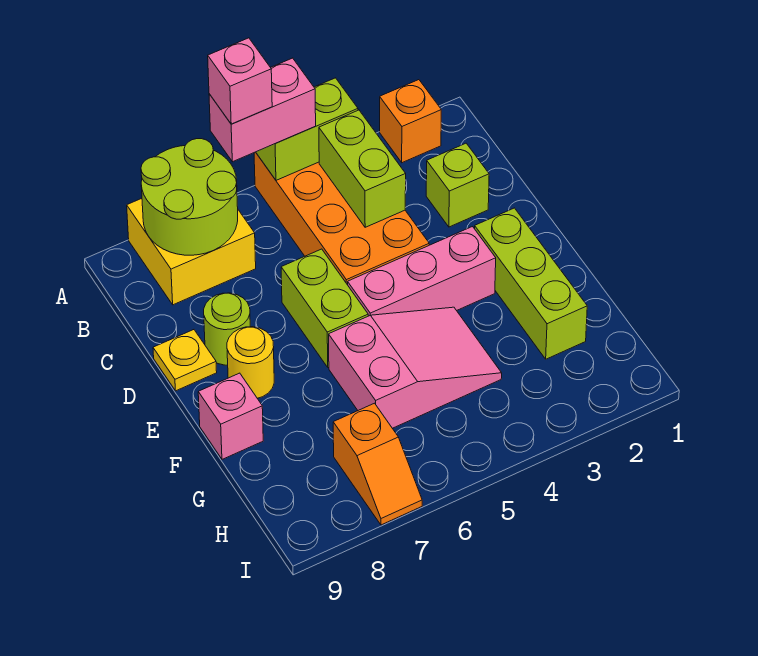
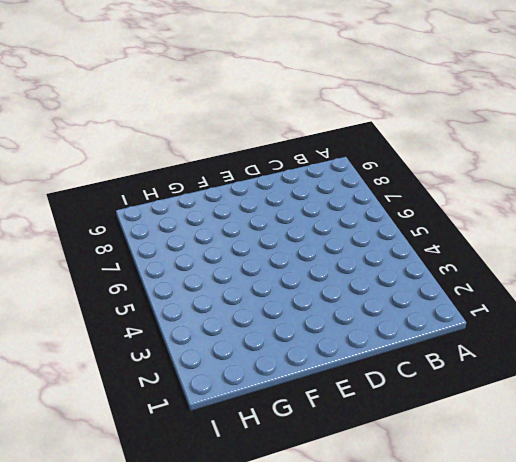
none -> orange brick A2 level 1
none -> orange brick A4:D5 level 1
none -> yellow brick A7:B8 level 1

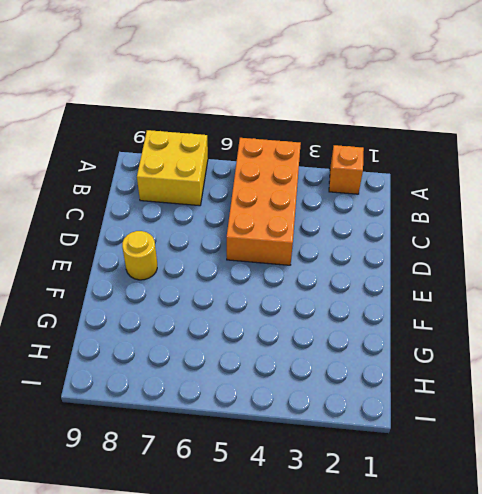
none -> lime brick C2 level 1
none -> lime brick D6:E6 level 1
none -> lime round brick D8 level 1

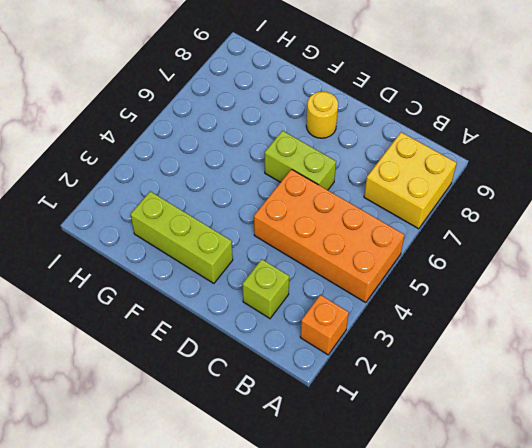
none -> lime round brick D8 level 1
none -> yellow plate D9 level 1
none -> pink brick E3:E5 level 1

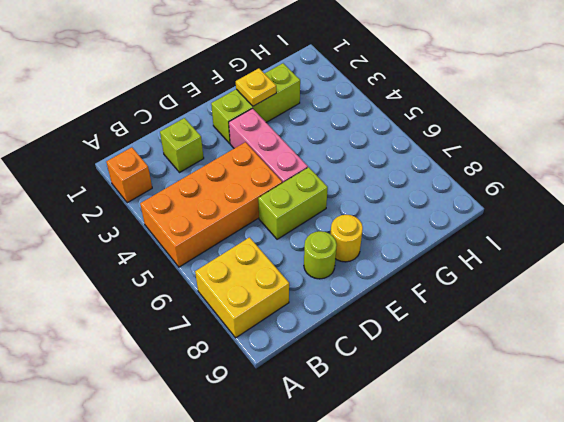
yellow plate F2 level 2 -> yellow plate D9 level 1
none -> pink slope F4:G6 level 1 top 6
none -> pink brick F9 level 1
none -> orange slope H7:I7 level 1 top H

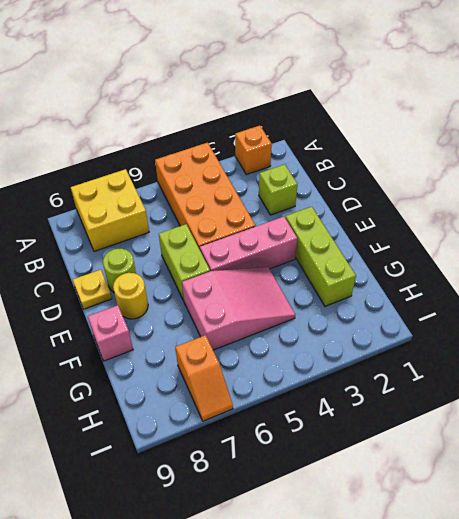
none -> lime brick A4:A5 level 2
none -> lime round brick A7:B8 level 2
none -> lime brick B4:C4 level 2

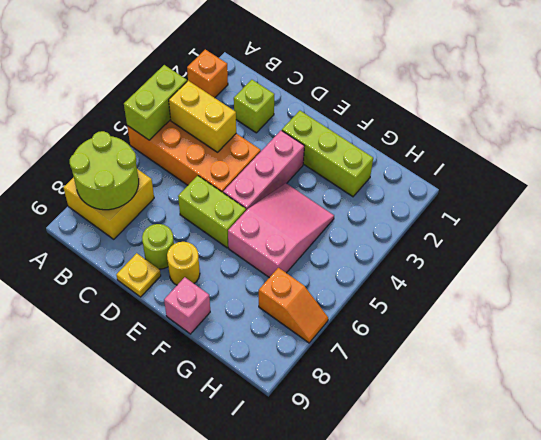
yellow brick B4:C4 level 2 -> lime brick B4:C4 level 2
none -> pink brick A5:A6 level 3
none -> pink brick A6 level 4

